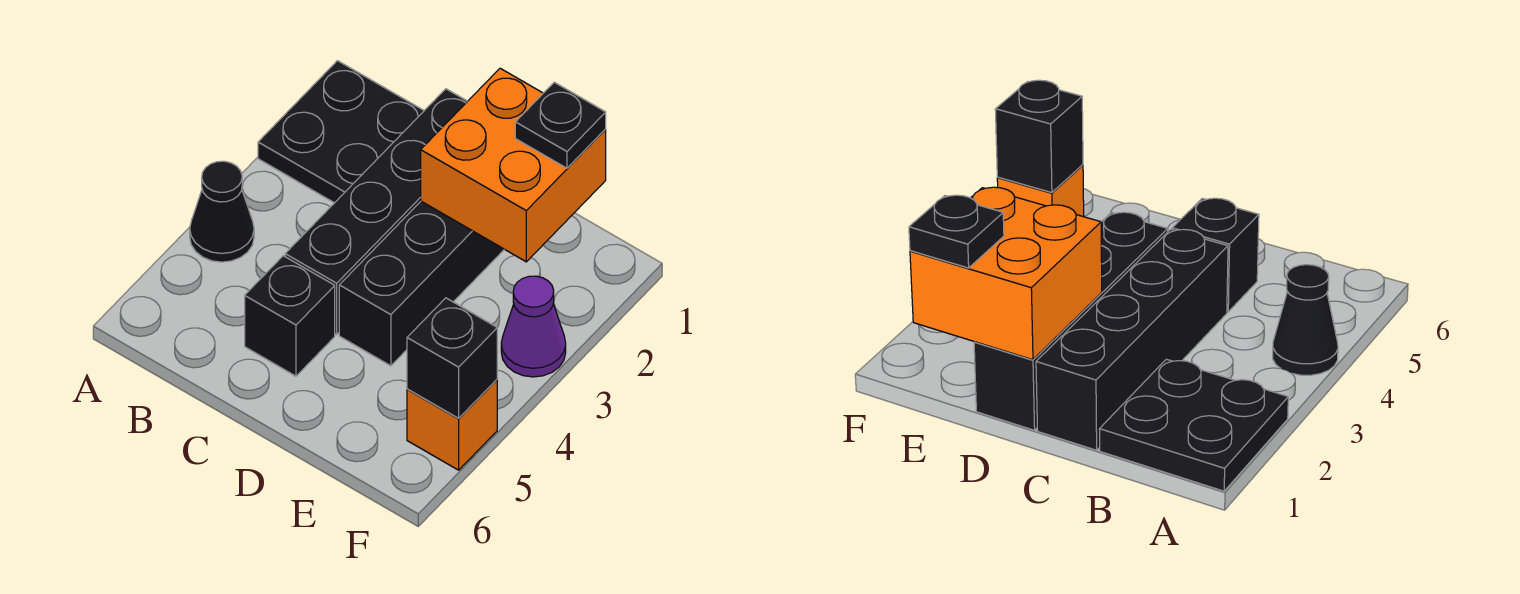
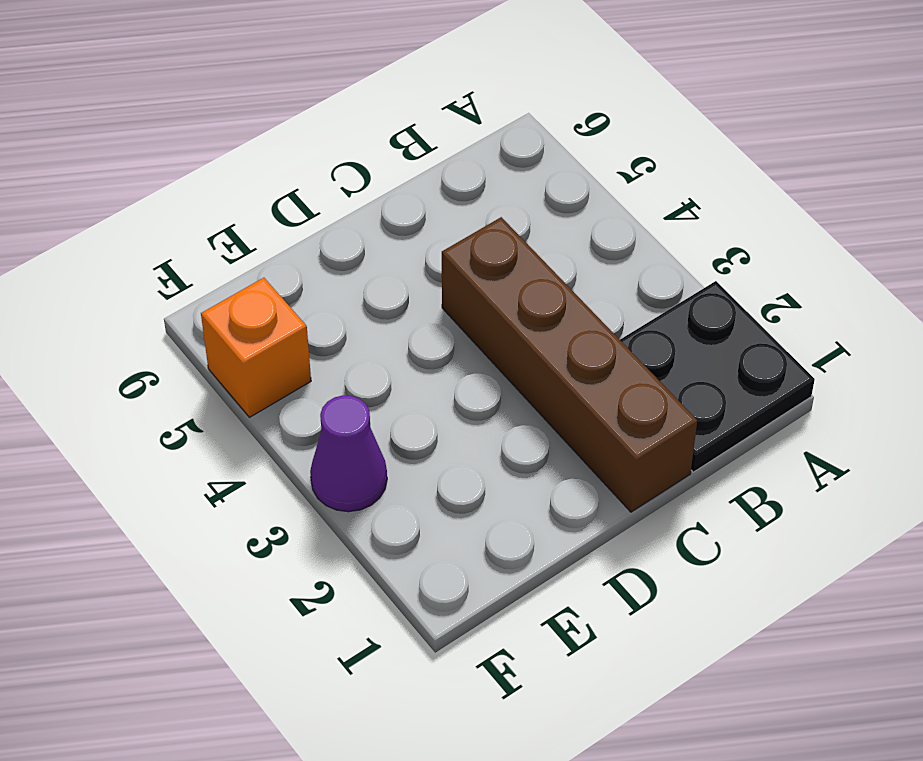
brown brick C1:C4 level 1 -> black brick C1:C4 level 1
none -> black cone A4 level 1
none -> black brick C5 level 1

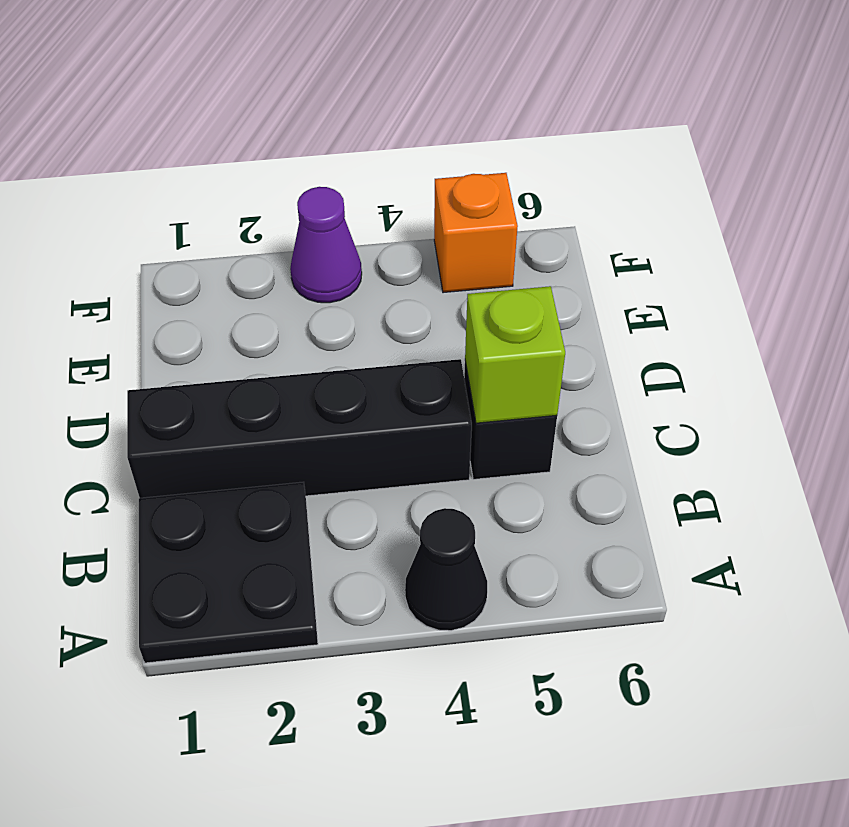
lime brick C5 level 2 -> none
none -> black brick D1:D4 level 1
none -> orange brick D1:E2 level 2

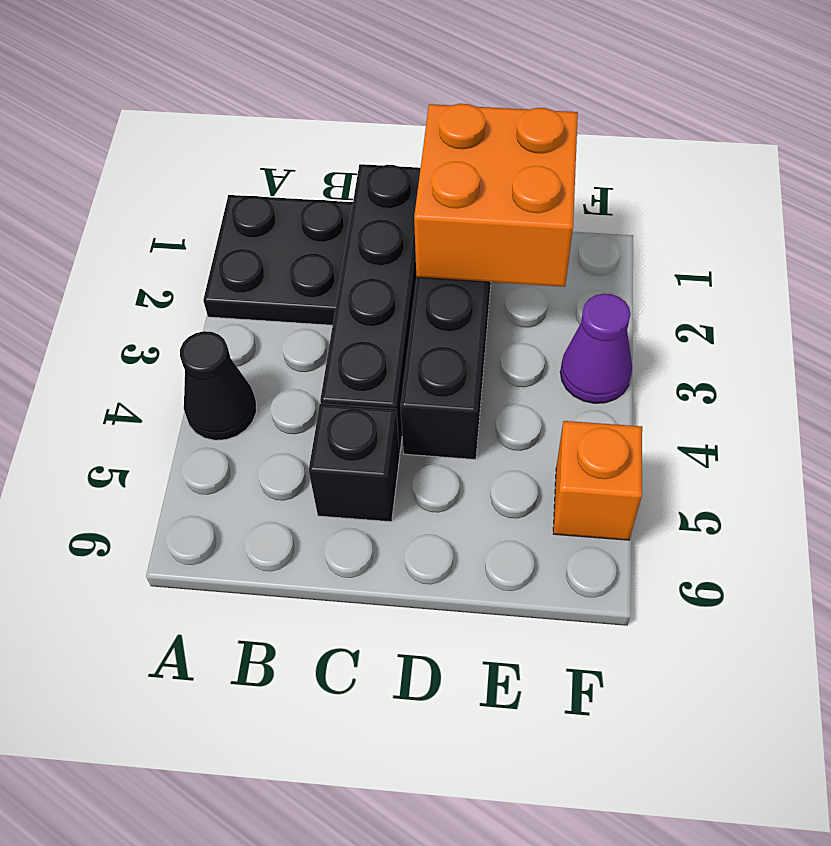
none -> black brick F5 level 2
none -> black plate E1 level 3

